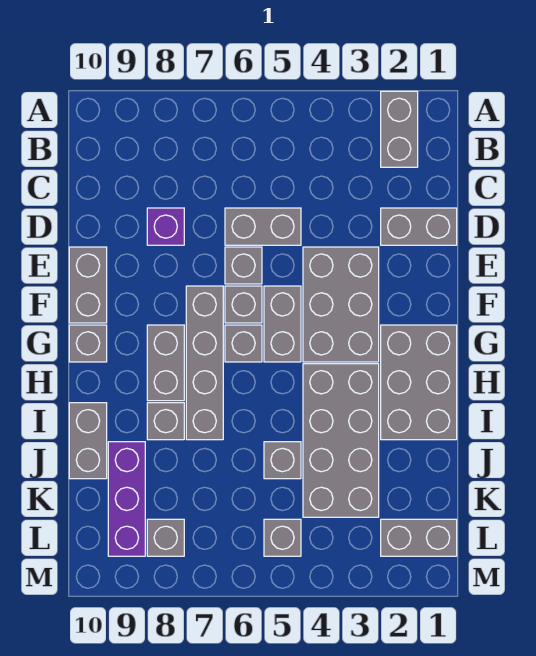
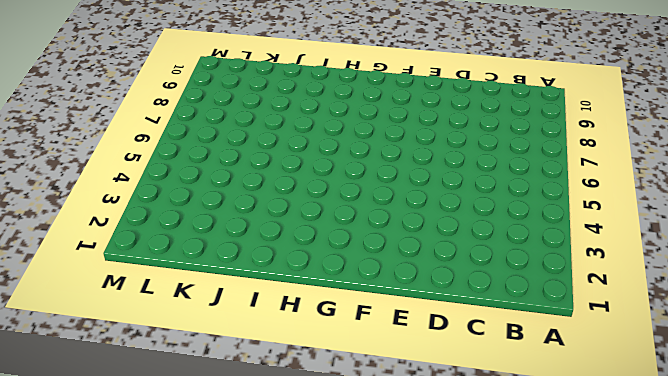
none -> grey brick A2:B2 level 1
none -> grey brick D1:D2 level 1
none -> grey brick D5:D6 level 1

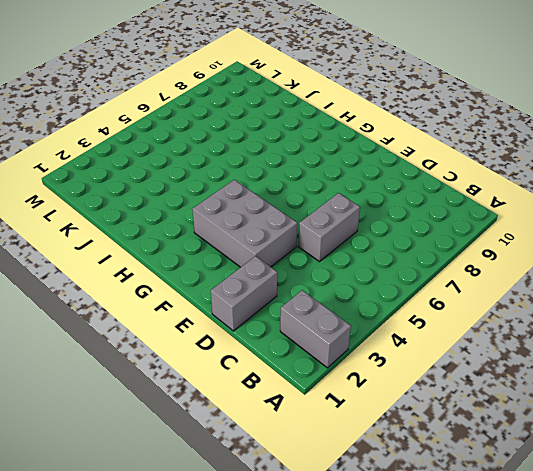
none -> purple brick D8 level 1
none -> grey brick E6 level 1
none -> grey brick E10:F10 level 1

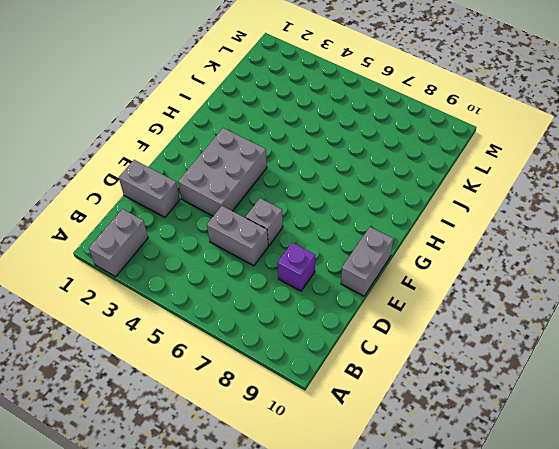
none -> grey brick F5:G5 level 1
none -> grey brick F6 level 1
none -> grey brick F7:I7 level 1

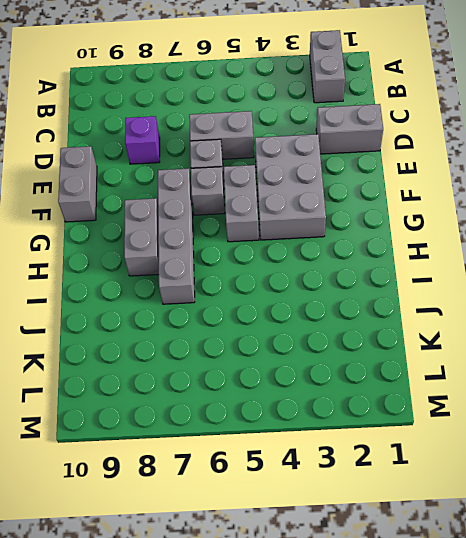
none -> grey brick G1:I2 level 1
none -> grey brick G6 level 1
none -> grey brick G10 level 1

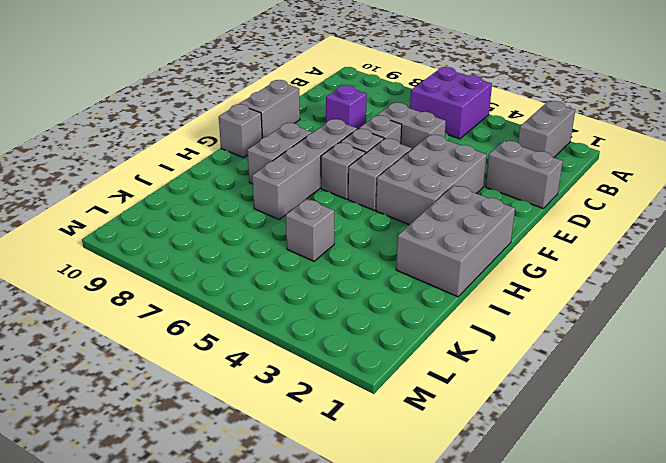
purple brick A5:B6 level 1 -> none
none -> grey brick H3:K4 level 1
none -> grey brick I8 level 1
none -> grey brick I10:J10 level 1

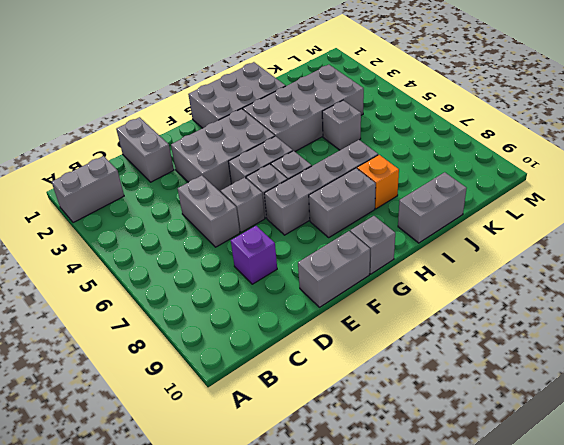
orange brick I8 level 1 -> grey brick I8 level 1
none -> purple brick J9:L9 level 1
none -> grey brick L1:L2 level 1
none -> grey brick L5 level 1

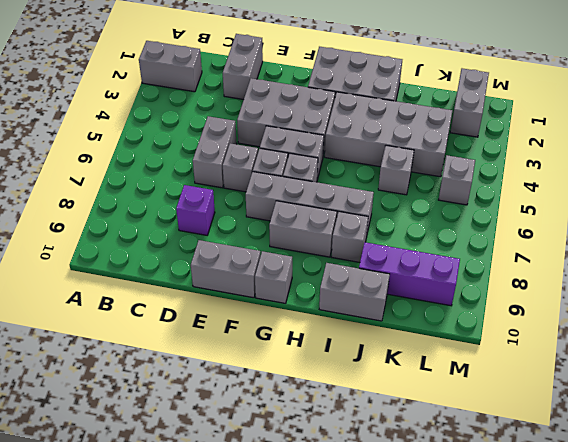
none -> grey brick L8 level 1

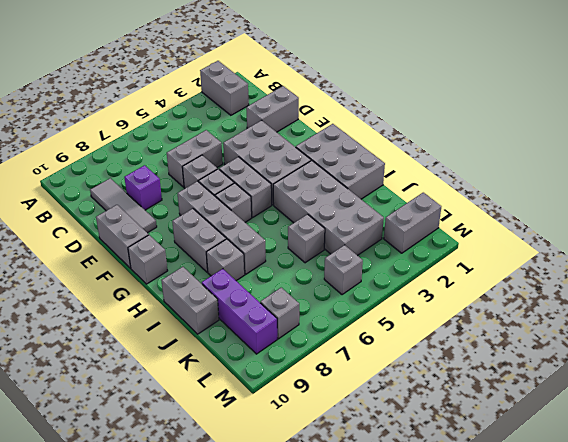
grey tile C9:E9 level 1 -> none

